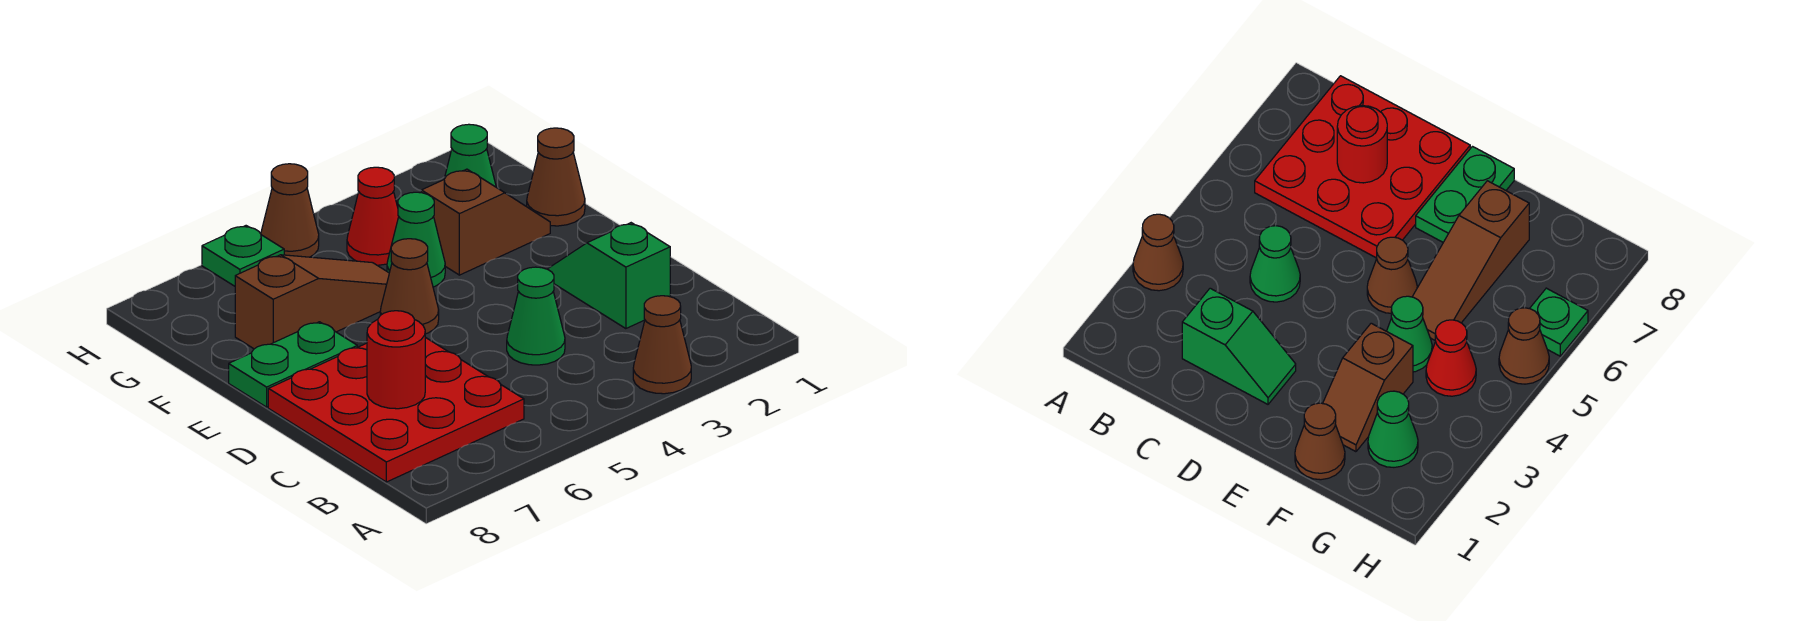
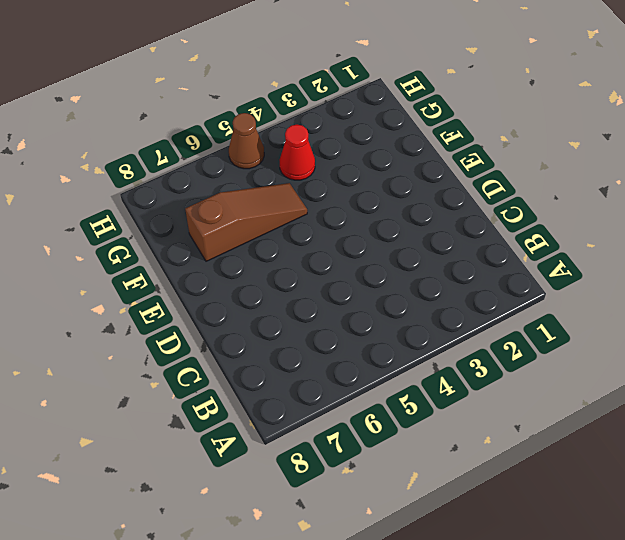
none -> brown cone A3 level 1
none -> red plate B6:D8 level 1
none -> green slope C2:D2 level 1 top C

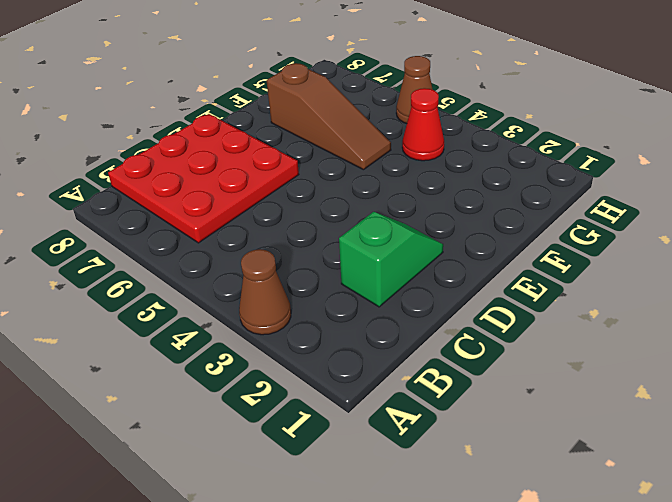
none -> green cone C4 level 1
none -> brown cone E5 level 1
none -> green plate E7:E8 level 1

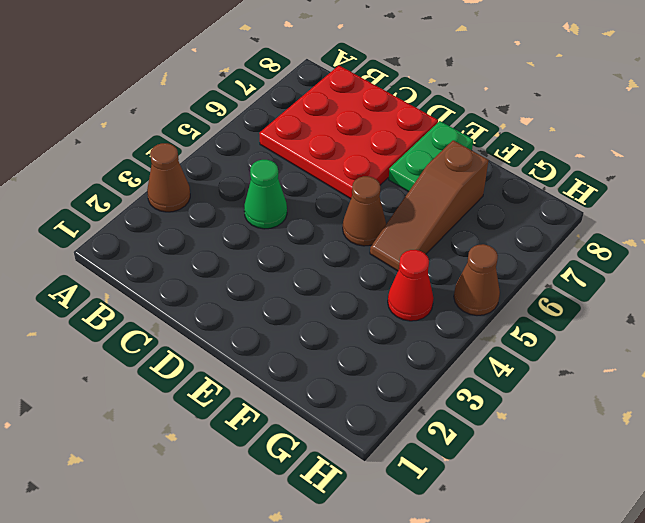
none -> green slope C2:D2 level 1 top C
none -> brown cone F1 level 1
none -> brown slope F2:F3 level 1 top 3

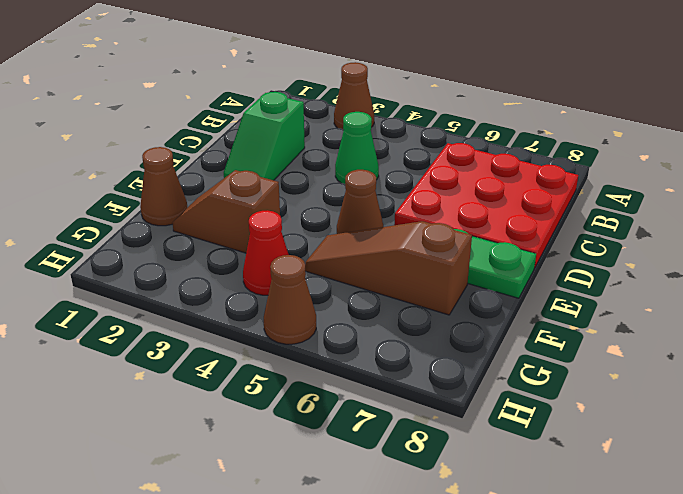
none -> green cone F4 level 1
none -> green cone G2 level 1
none -> green plate H6 level 1

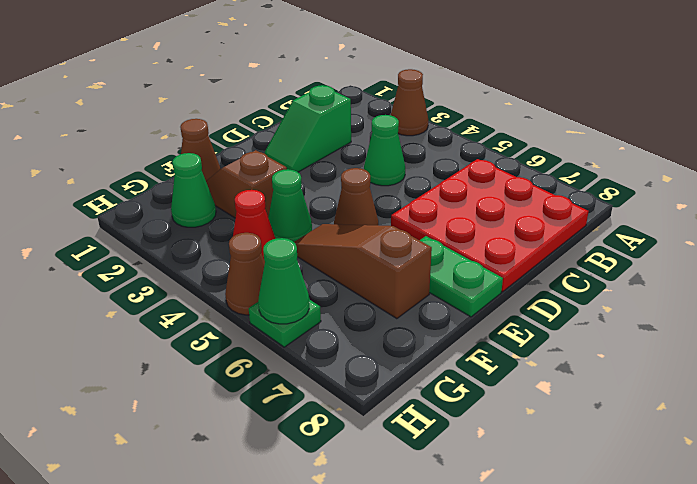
green cone H6 level 2 -> none
none -> red round brick C7 level 2

